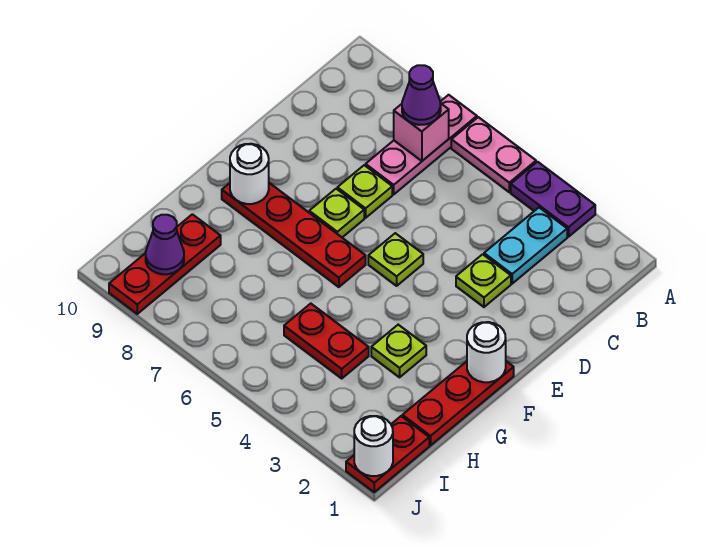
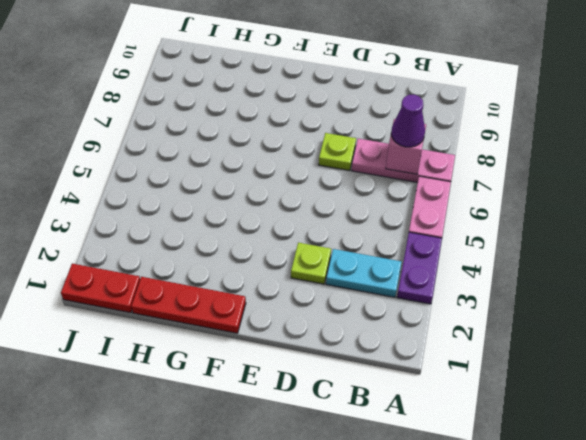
none -> lime plate E5 level 1
none -> lime plate E7 level 1
none -> red plate F6:F9 level 1

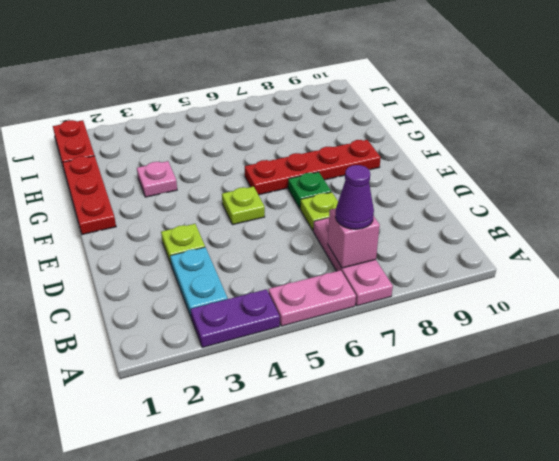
green plate E7 level 1 -> lime plate E7 level 1
pink plate G3 level 1 -> lime plate G3 level 1
none -> red plate H4:H5 level 1
none -> red plate H9:J9 level 1
none -> white round brick F1 level 2

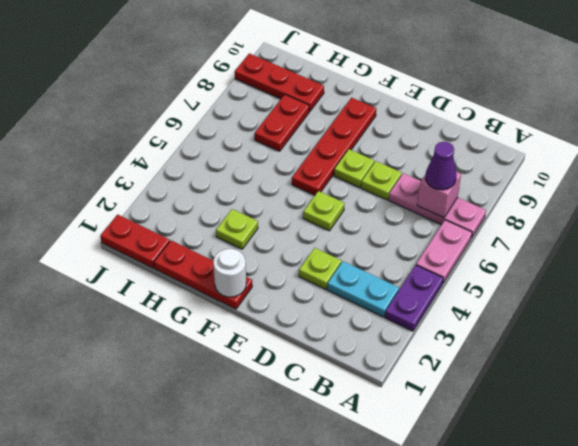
red plate H7:H8 level 1 -> red plate H4:H5 level 1
none -> white round brick F9 level 2
none -> purple cone I9 level 2
none -> white round brick J1 level 2

